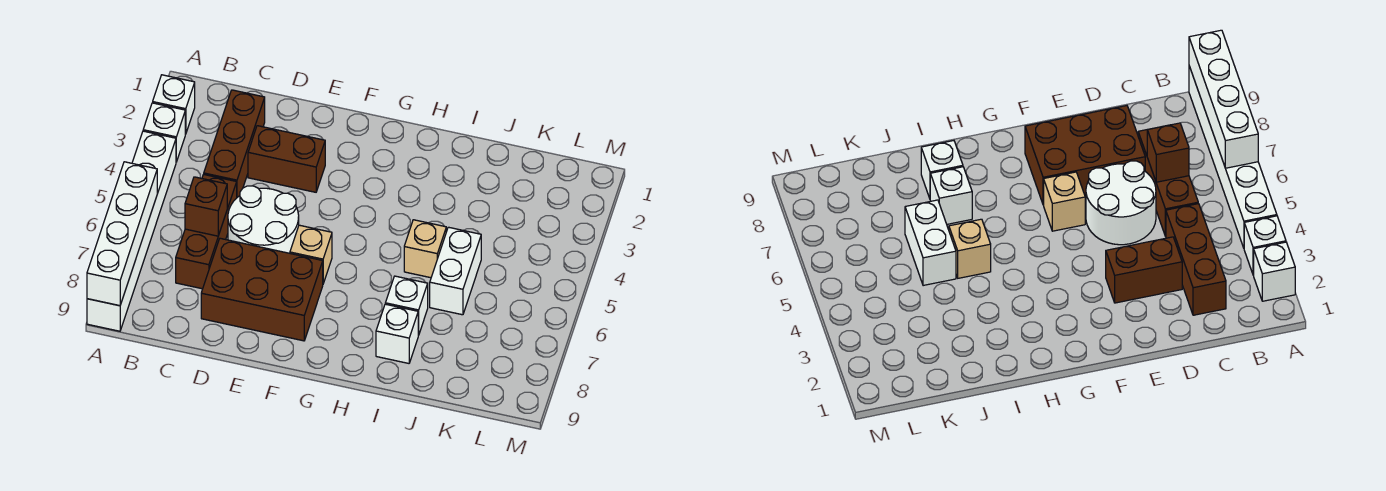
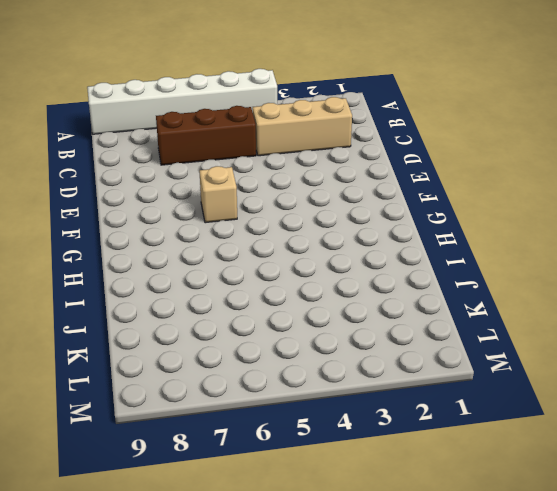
tan brick C2:C4 level 1 -> brown brick C2:C4 level 1
none -> white brick A2 level 1
none -> white brick A3 level 1
none -> brown brick D3:E3 level 1

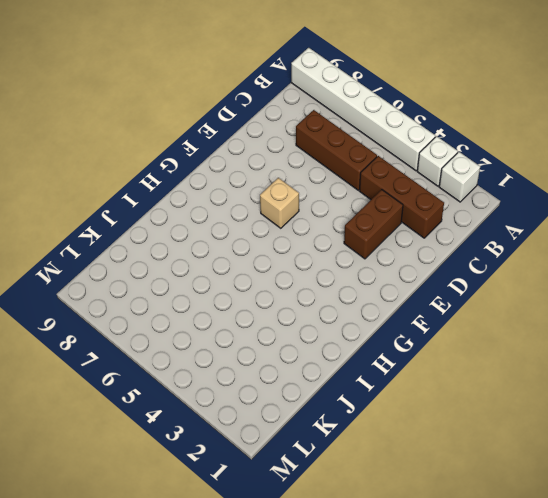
none -> white round brick D5:E6 level 1
none -> brown brick D7:F8 level 1
none -> tan brick I5 level 1

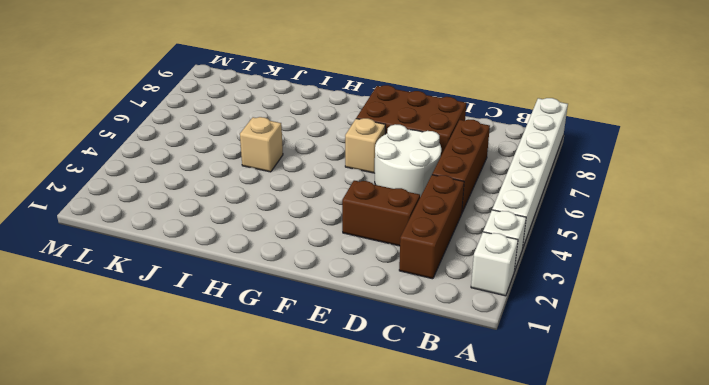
none -> white brick I7 level 1
none -> white brick I8 level 1
none -> white brick J5:J6 level 1

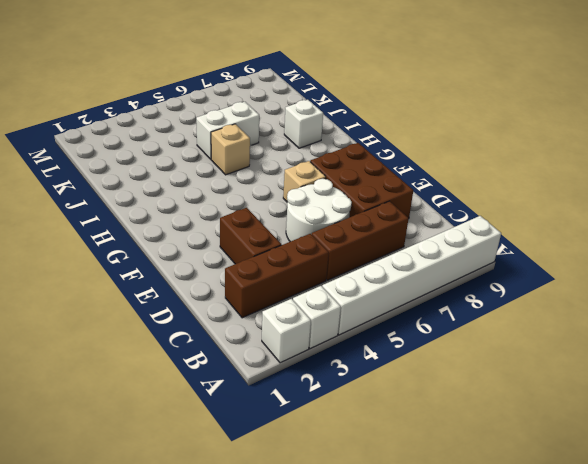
none -> white brick I7 level 1
none -> white brick A6:A9 level 2
none -> brown brick C6 level 2

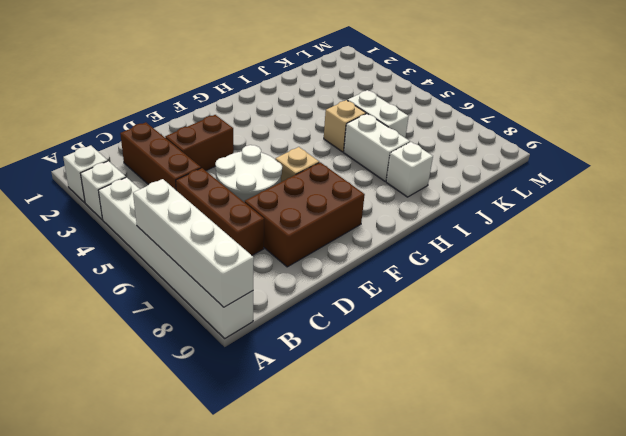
white brick I6:I7 level 1 -> white brick I7 level 1
none -> brown brick C6 level 2

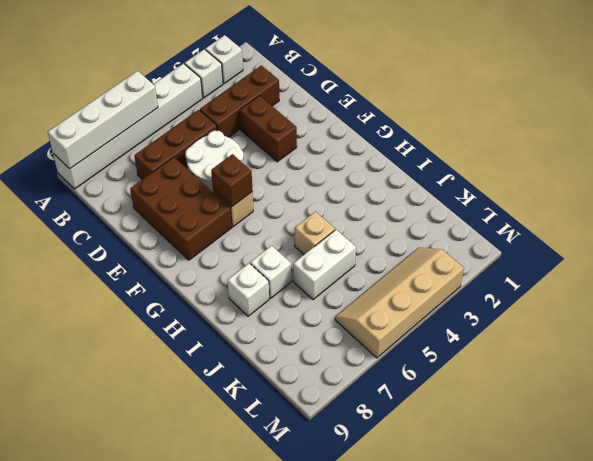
brown brick F6 level 2 -> brown brick C6 level 2
tan slope L3:M6 level 1 top M -> none

